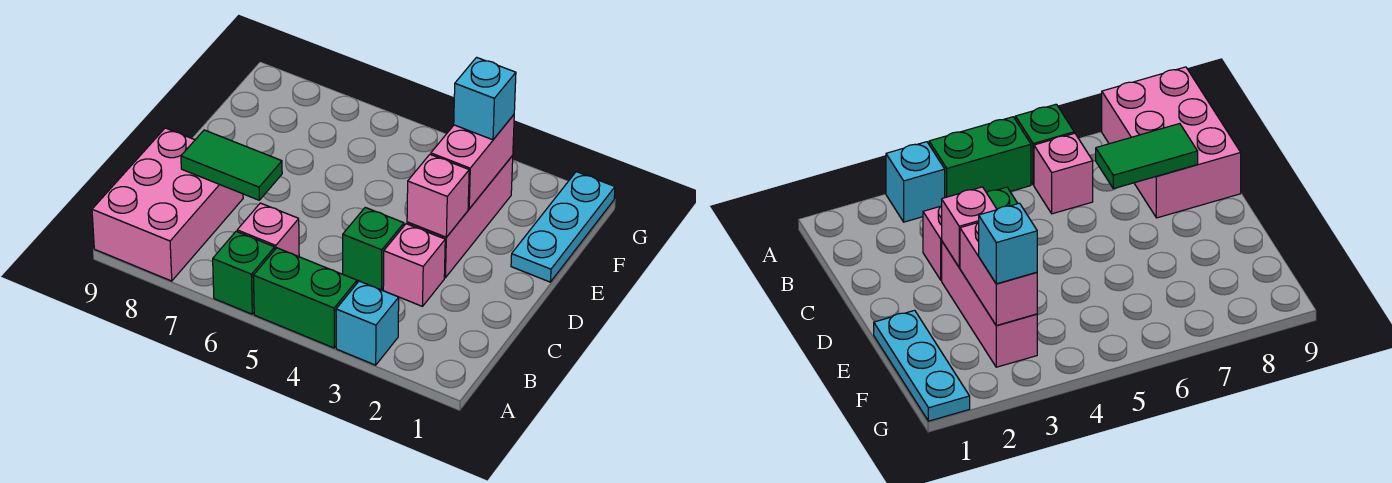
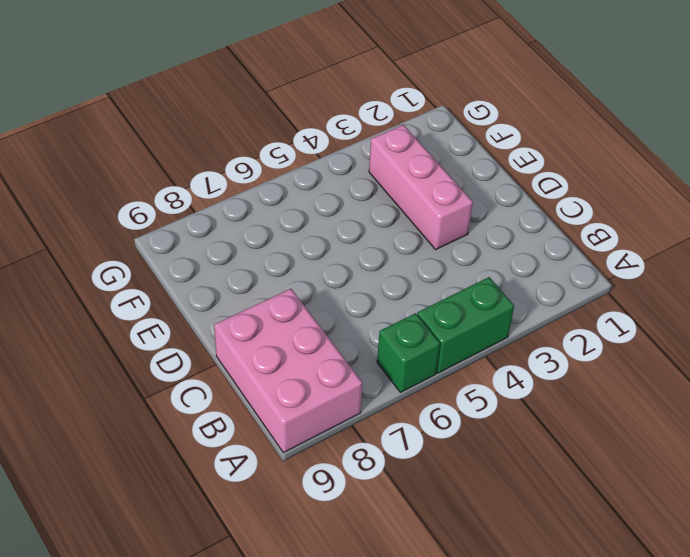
none -> cyan brick A3 level 1
none -> pink brick B6 level 1
none -> pink brick C3 level 1

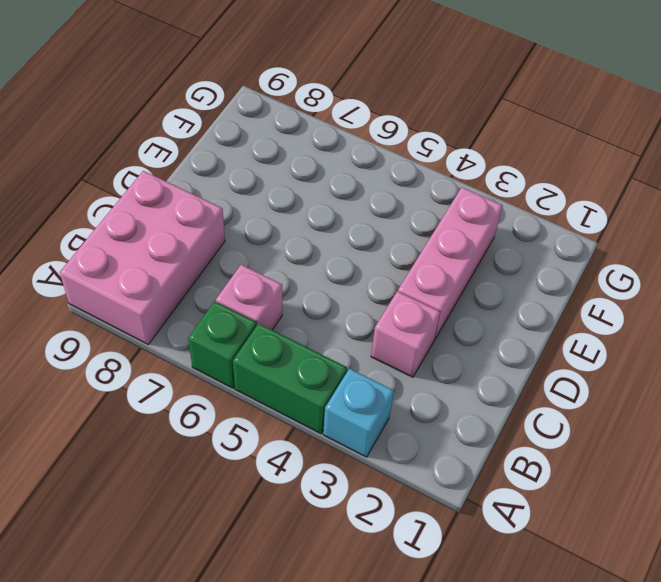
none -> green brick C4 level 1
none -> cyan plate E1:G1 level 1
none -> green tile C7:C8 level 2

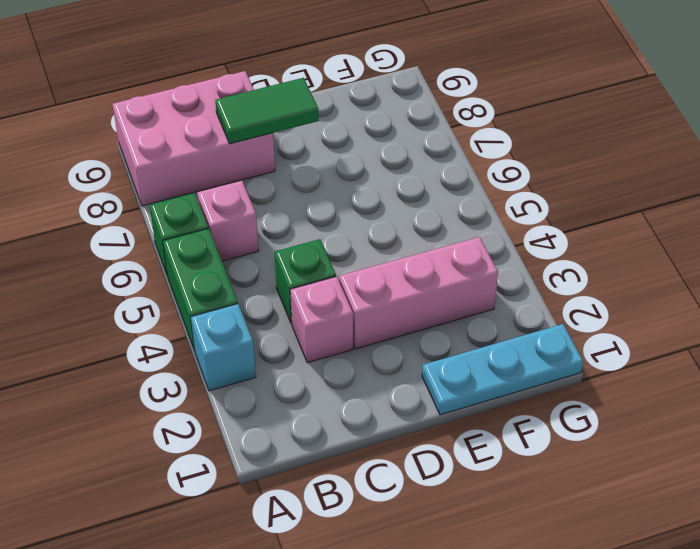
green tile C8:D8 level 2 -> green tile C7:C8 level 2
none -> pink brick D3 level 2
none -> pink brick E3:F3 level 2
none -> cyan brick F3 level 3

